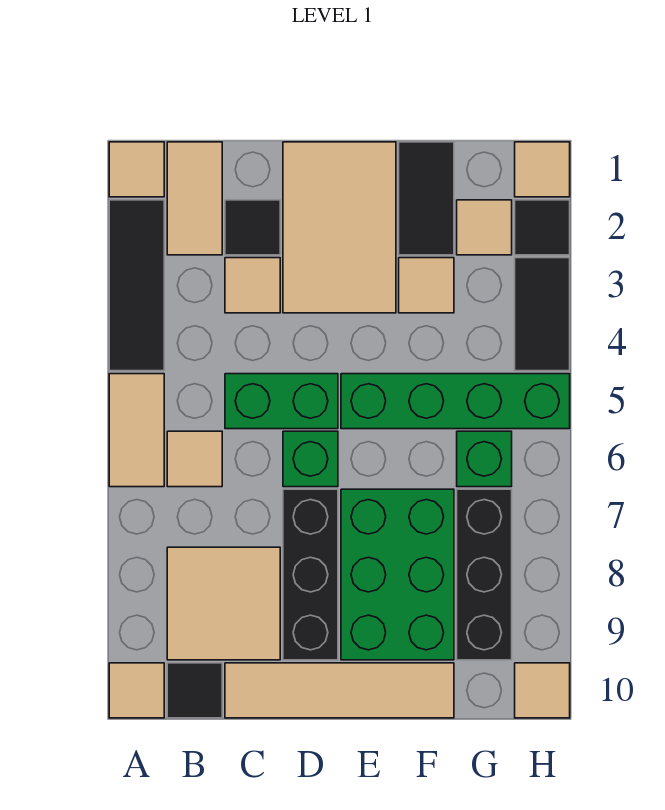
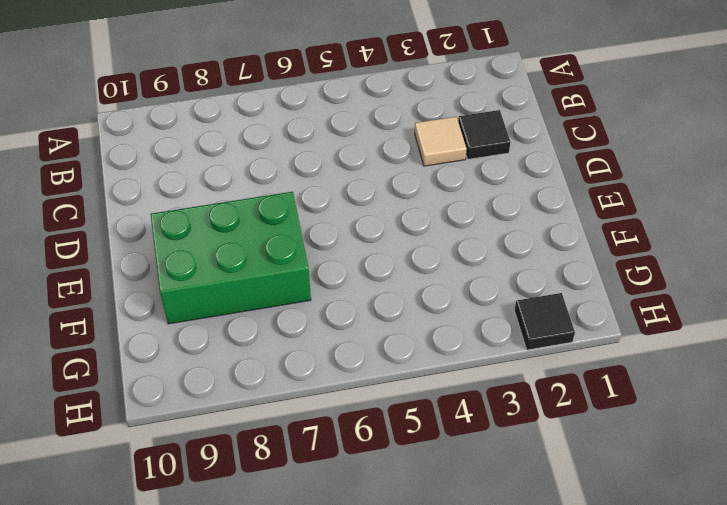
none -> tan tile A1 level 1
none -> black tile A2:A4 level 1
none -> tan tile A5:A6 level 1

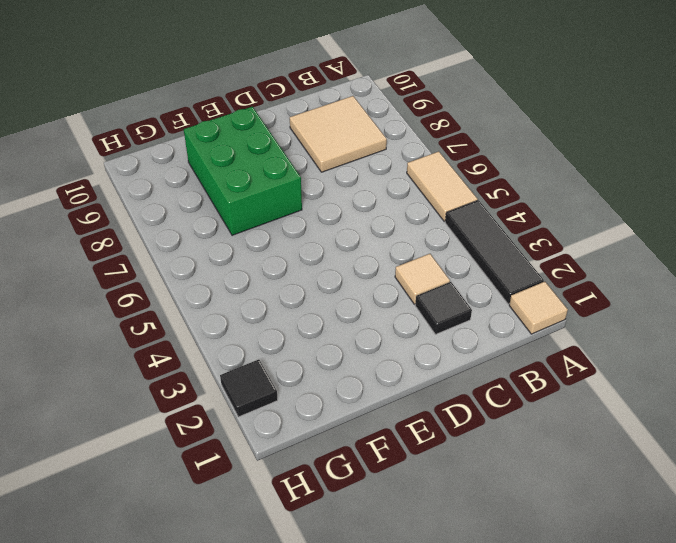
none -> tan tile A10 level 1
none -> tan tile B1:B2 level 1
none -> tan tile B6 level 1

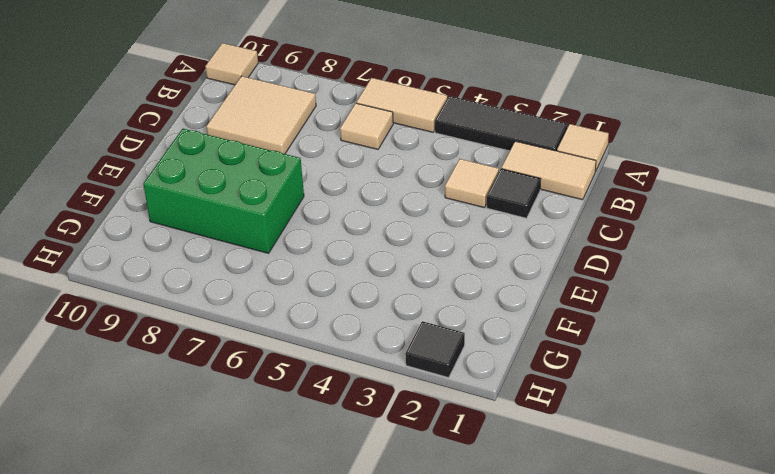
none -> black tile B10 level 1
none -> green brick C5:D5 level 1
none -> tan tile C10:F10 level 1

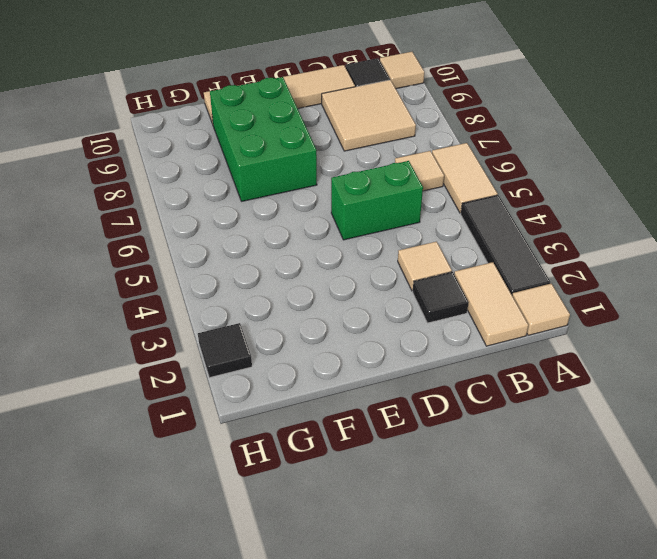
none -> tan tile D1:E3 level 1
none -> green brick D6 level 1
none -> black brick D7:D9 level 1

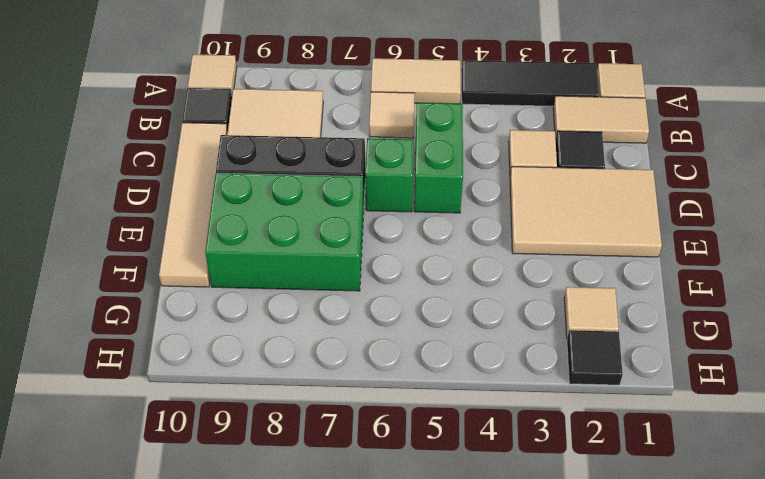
none -> green brick E5:H5 level 1
none -> black tile F1:F2 level 1
none -> tan tile F3 level 1

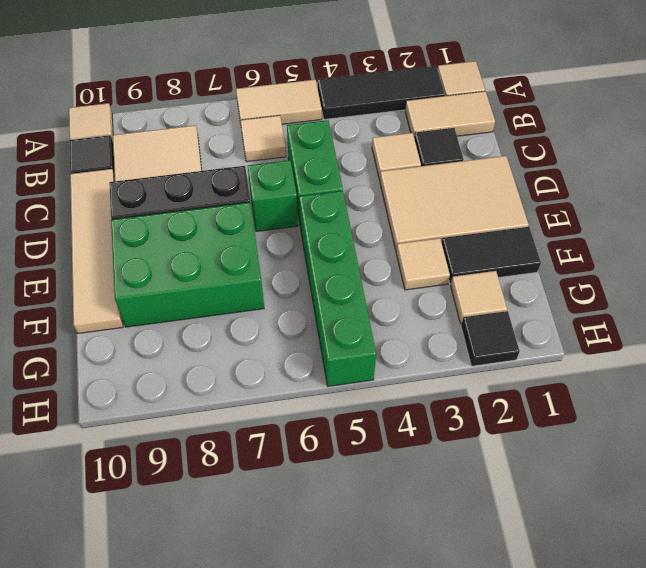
none -> green brick G6 level 1
none -> black brick G7:G9 level 1
none -> tan tile H1 level 1

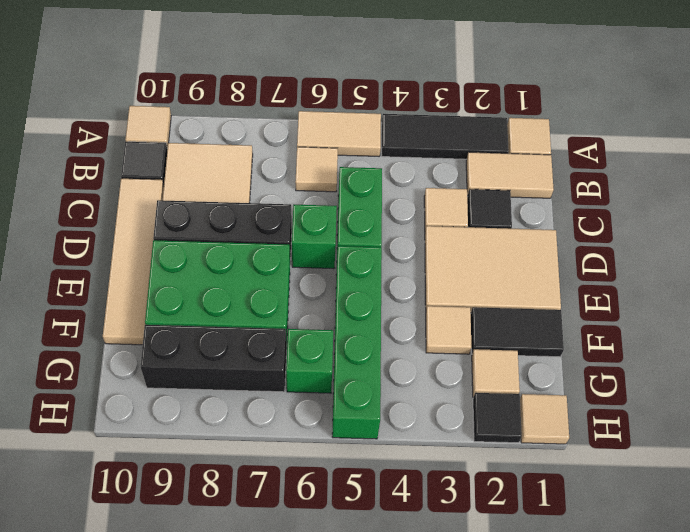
none -> black tile H3:H4 level 1
none -> tan tile H10 level 1

